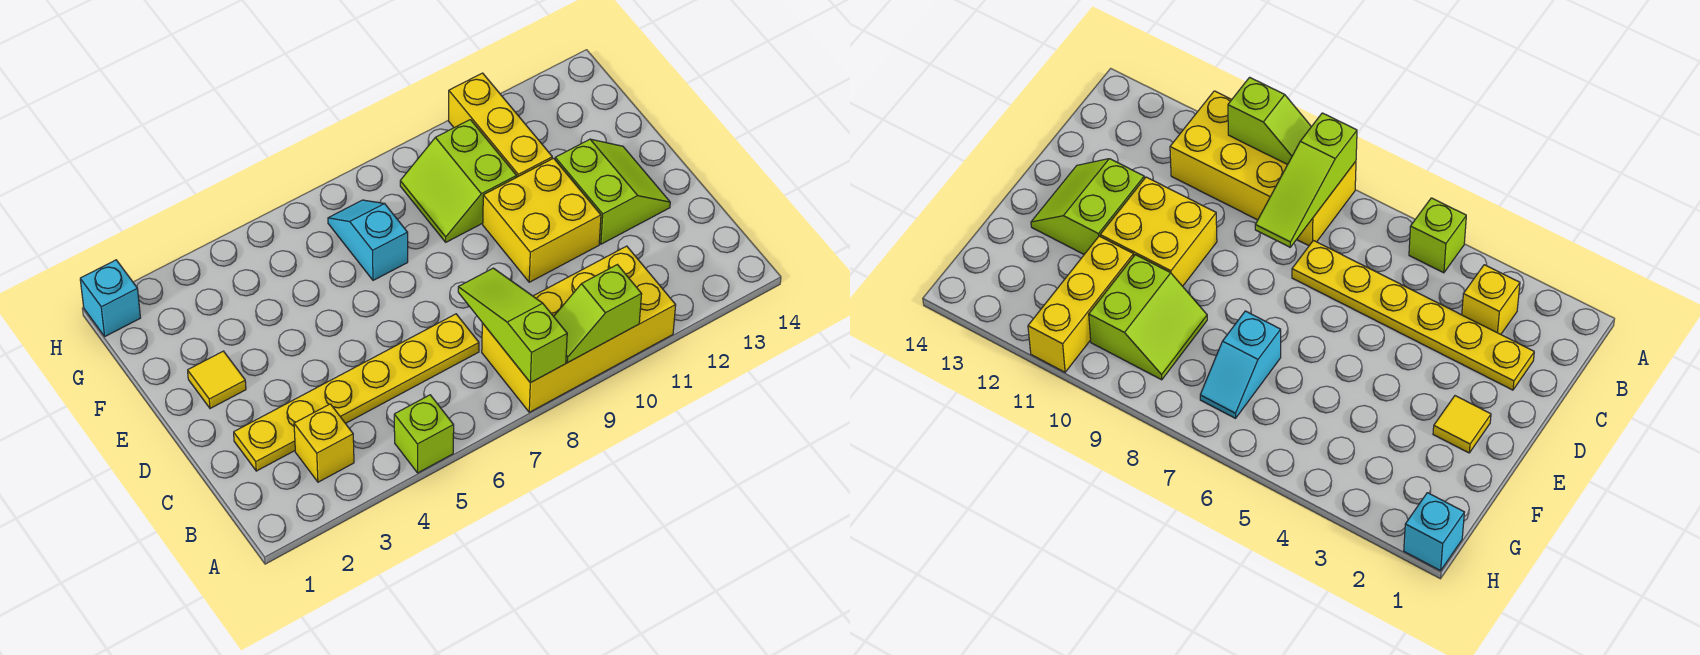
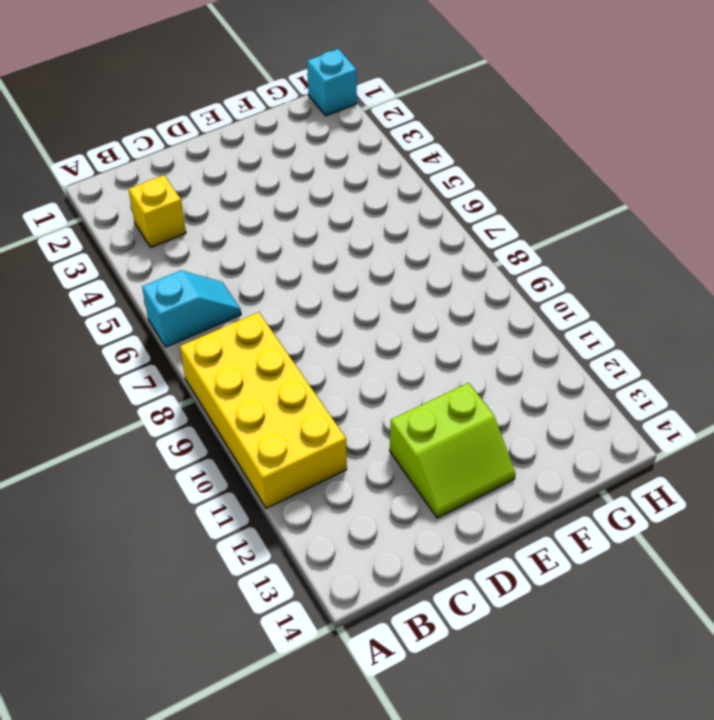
cyan slope A6:B6 level 1 top A -> cyan slope F7:G7 level 1 top F
none -> lime brick A5 level 1
none -> yellow plate C2:C7 level 1
none -> yellow brick D10:E11 level 1

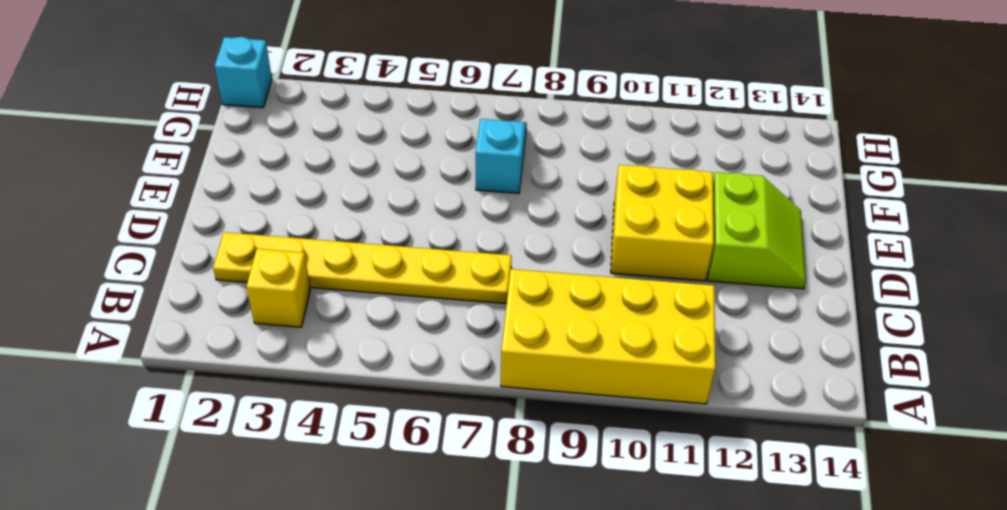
none -> lime brick A5 level 1
none -> yellow tile E2 level 1
none -> lime slope F9:G10 level 1 top 10

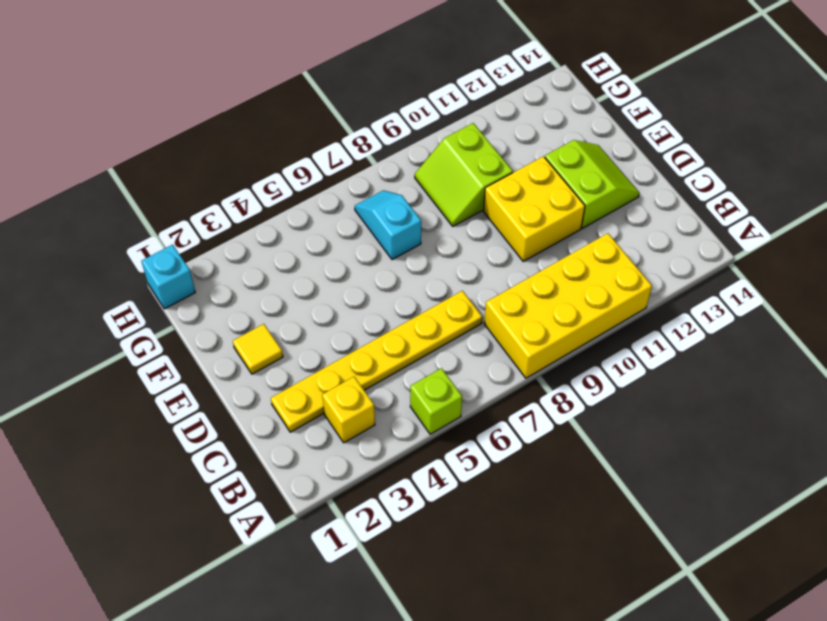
none -> yellow brick F11:H11 level 1
none -> lime slope A8:C8 level 2 top A
none -> lime slope A9:A10 level 2 top 10

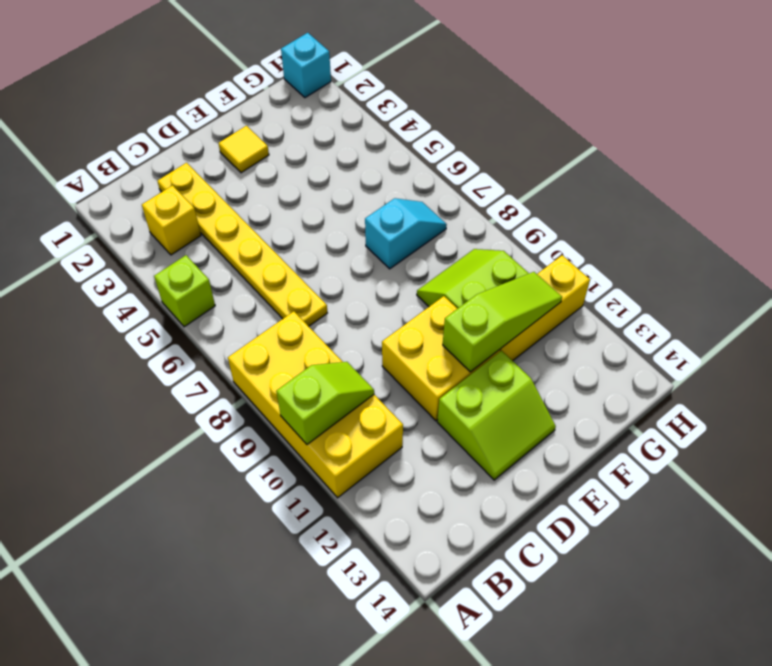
lime slope A10:B10 level 2 top A -> lime slope A9:A10 level 2 top 10
lime slope E11:G11 level 2 top E -> lime slope A8:C8 level 2 top A

